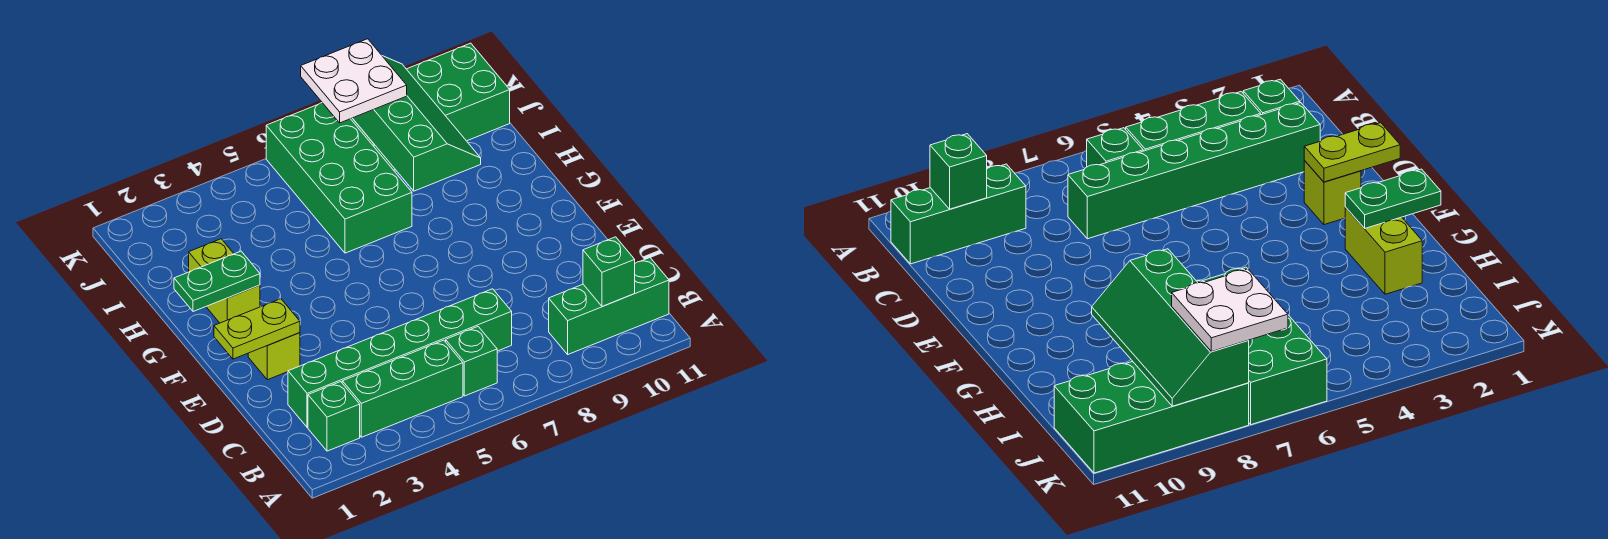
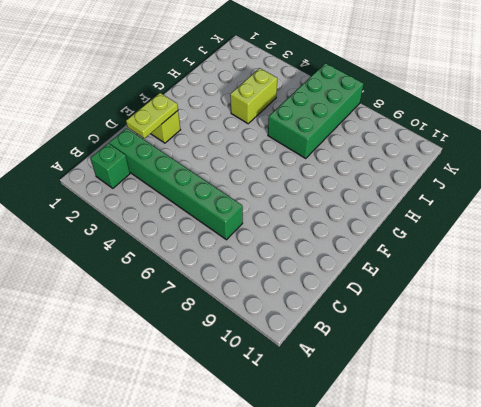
lime plate D2:E2 level 2 -> lime plate E1:E2 level 2
lime brick H4:I4 level 1 -> lime brick G2:H2 level 1
none -> green brick B3:B5 level 1
none -> green brick B6 level 1
none -> green brick B9:B11 level 1

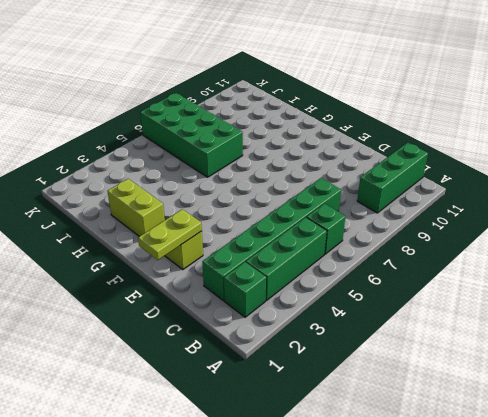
none -> green brick J8:K11 level 1
none -> green brick B10 level 2
none -> green plate G1:G2 level 2

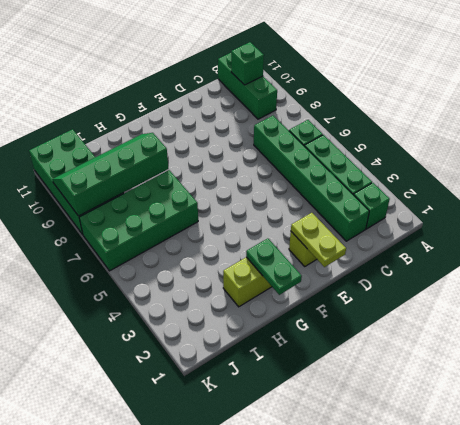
none -> white plate J7:K8 level 3

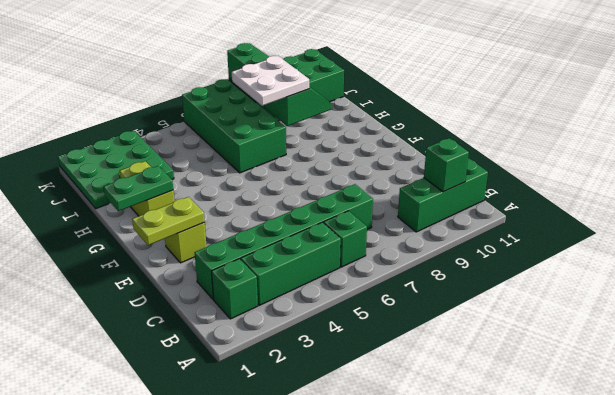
white plate H7:I8 level 3 -> white plate J7:K8 level 3
green plate I1:K3 level 1 -> none

